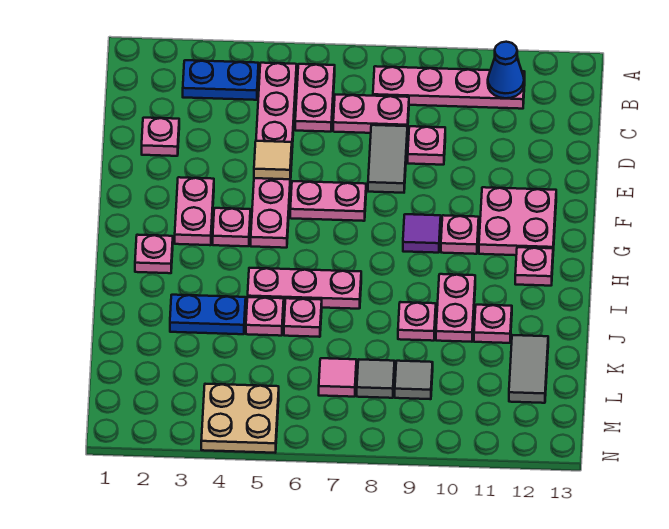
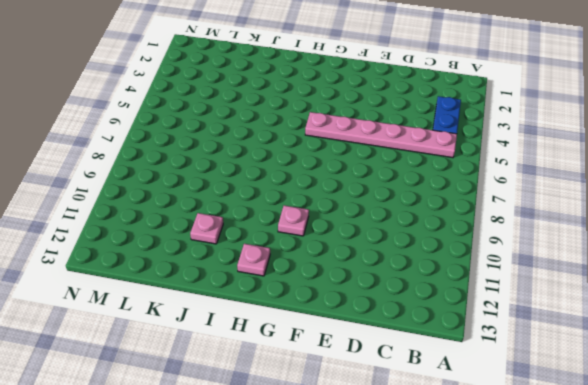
none -> pink plate B6:C6 level 1
none -> pink plate B8:B11 level 1
none -> pink plate C7:C8 level 1
none -> pink plate D2 level 1

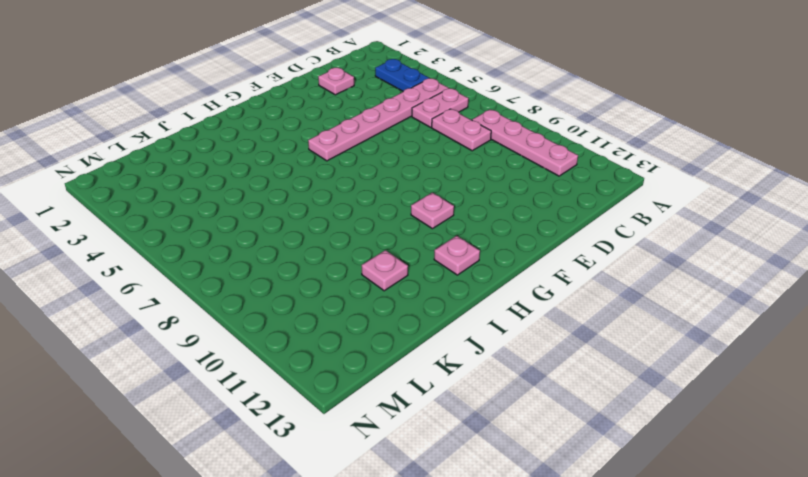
none -> grey tile D8:E8 level 1
none -> pink plate D9 level 1
none -> pink plate F3:G3 level 1
none -> pink plate F6:F7 level 1

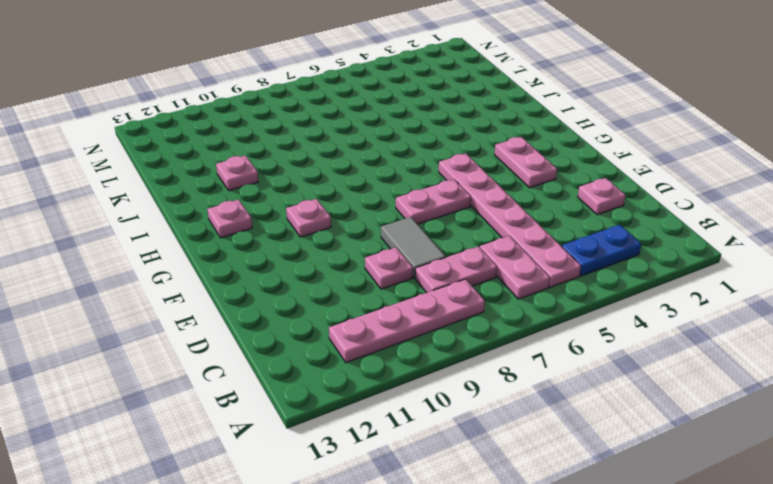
none -> pink plate F11:G12 level 1
none -> pink plate G4 level 1
none -> purple tile G9 level 1
none -> pink plate H2 level 1

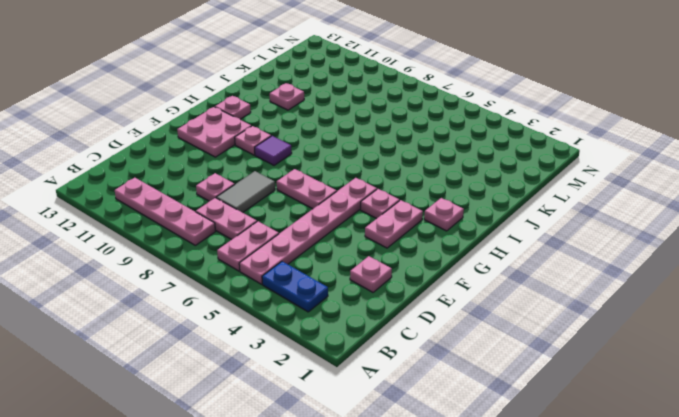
none -> pink plate I5:I7 level 1
none -> pink plate I10:J10 level 1
none -> blue plate J3:J4 level 1
none -> pink plate J5 level 1

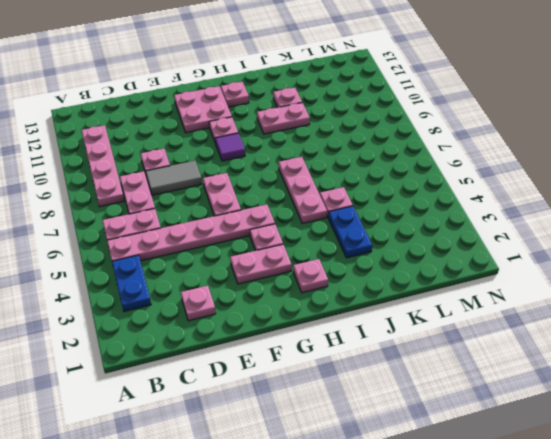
none -> pink plate J6 level 1
none -> pink plate J9 level 1
none -> grey tile K12:L12 level 1
none -> pink tile L7 level 1

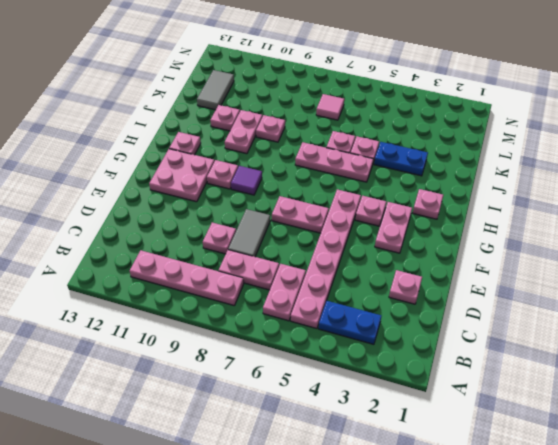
none -> grey tile L8 level 1
none -> grey tile L9 level 1
none -> tan plate M4:N5 level 1
none -> blue cone B11 level 2

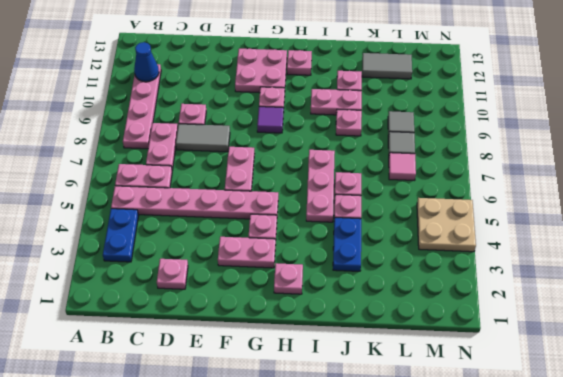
none -> tan tile E5 level 2

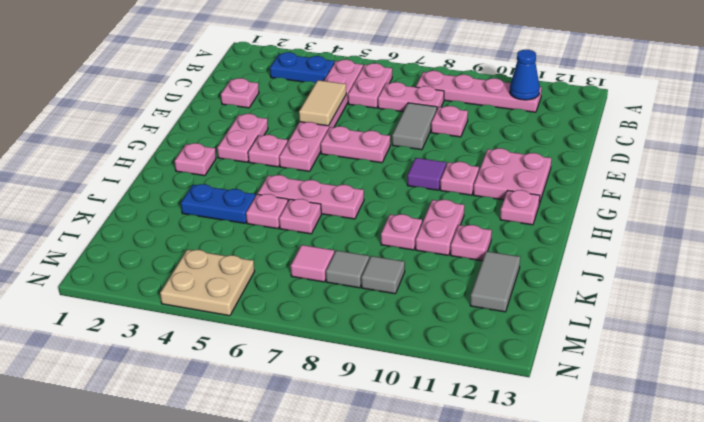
tan tile D5:E5 level 2 -> tan tile E5 level 2

